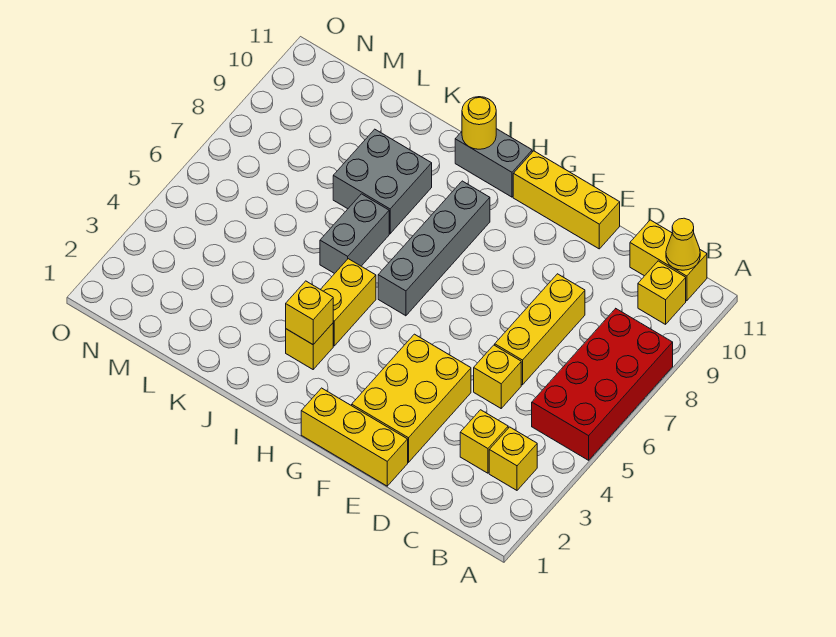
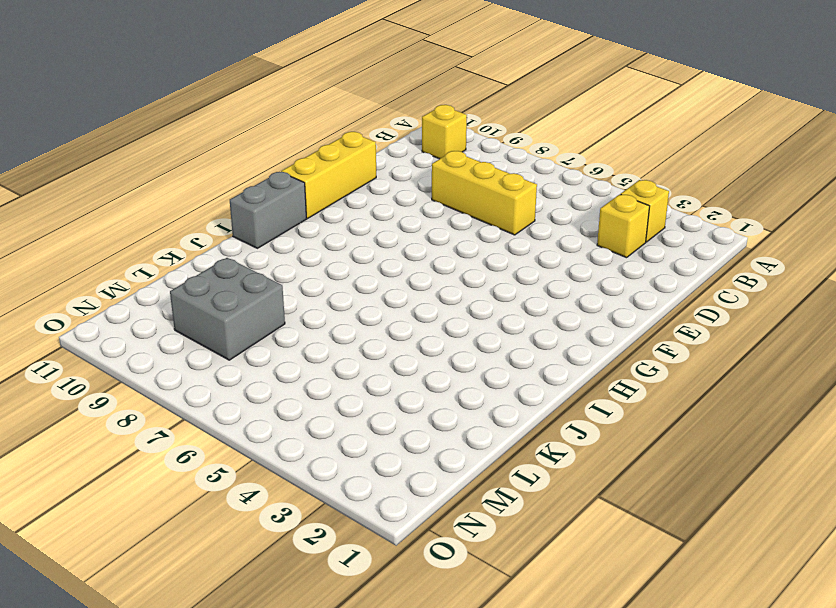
grey brick L8:M9 level 1 -> grey brick J8:K9 level 1
none -> red brick A5:B8 level 1
none -> yellow brick B11:C11 level 1
none -> yellow brick D5 level 1

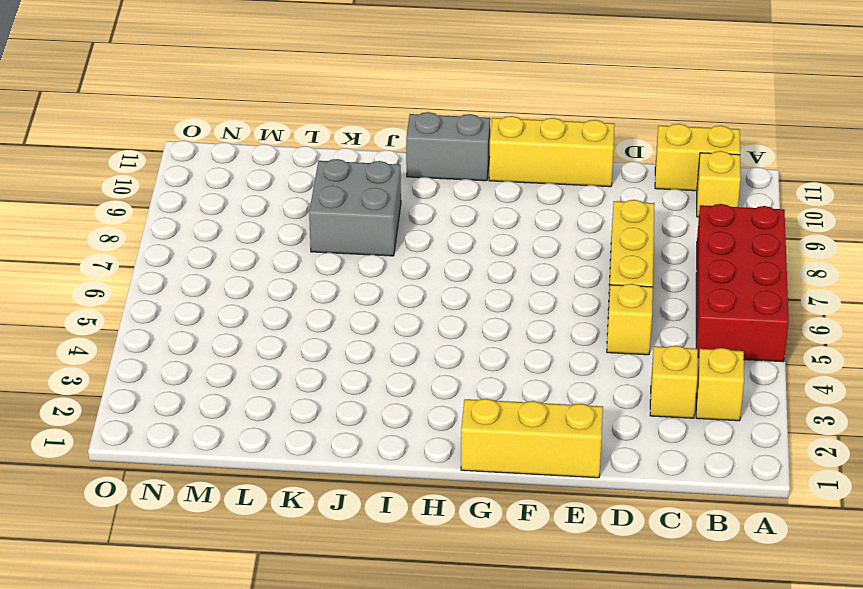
none -> yellow brick E2:F4 level 1
none -> grey brick H6:H9 level 1
none -> yellow brick I3 level 1

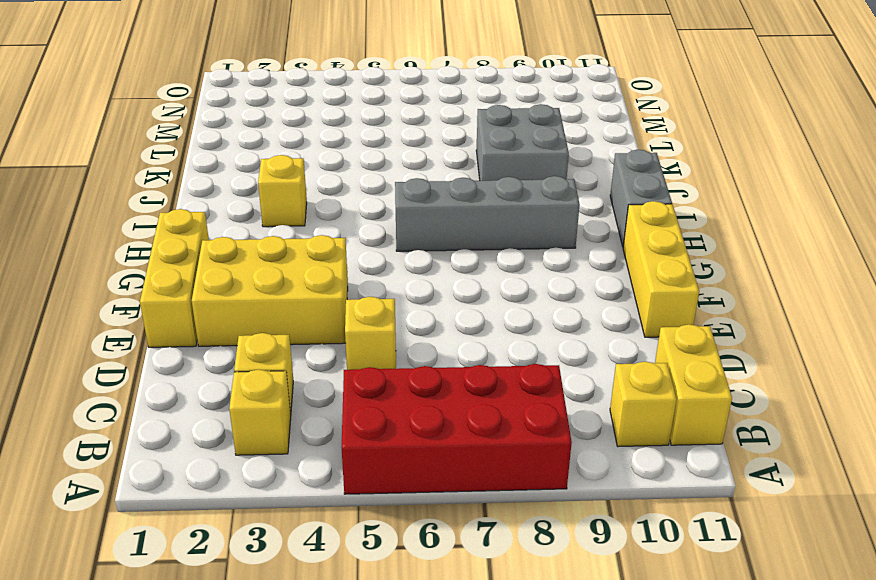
none -> yellow brick D6:D8 level 1
none -> yellow brick I4:I5 level 1
none -> grey brick J6:J7 level 1

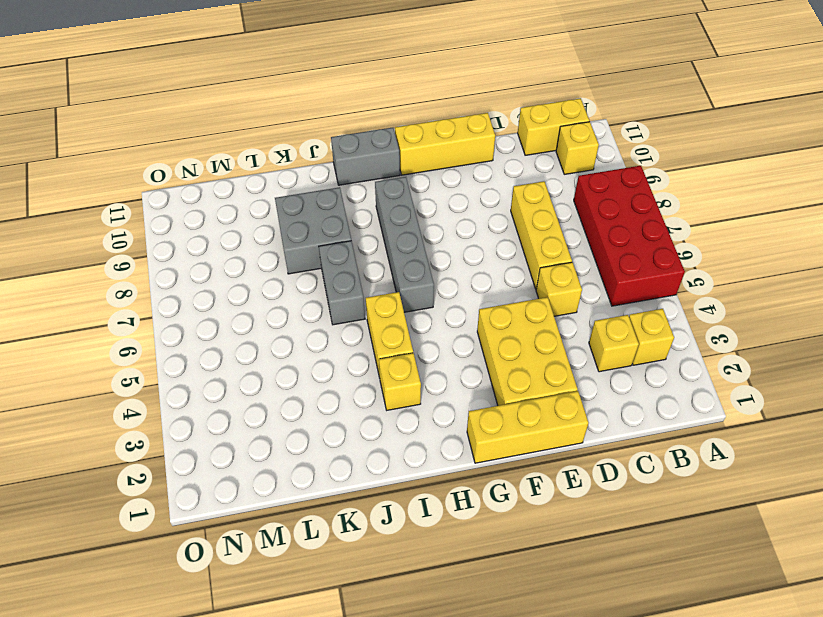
none -> yellow cone B11 level 2
none -> yellow brick I3 level 2
none -> yellow round brick I11 level 2

